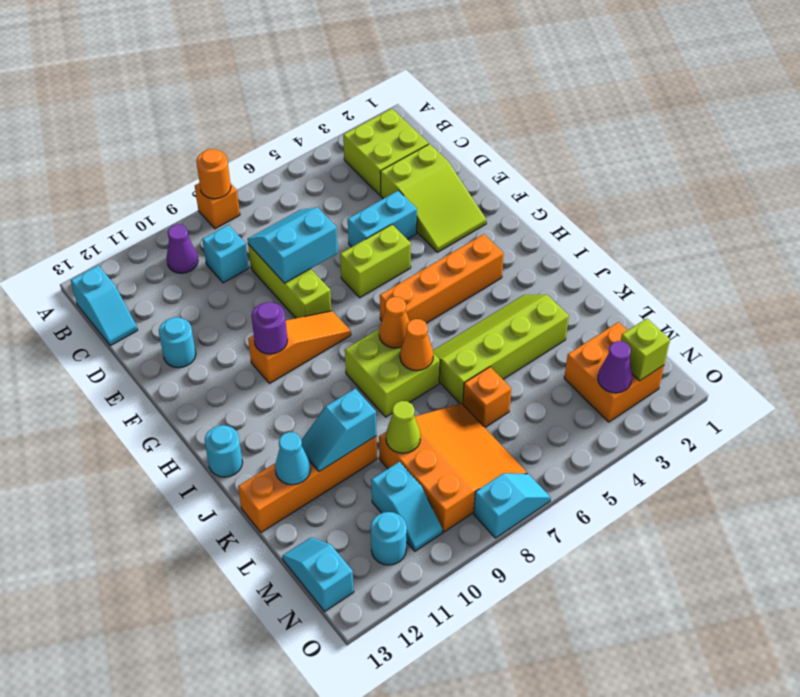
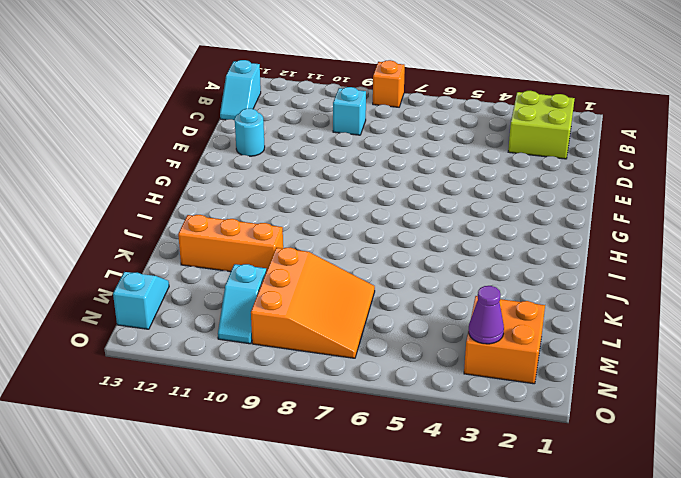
orange brick K10:K12 level 1 -> orange brick K10:K13 level 1
none -> purple cone B10 level 1
none -> lime slope D2:F3 level 1 top D
none -> lime brick D8:F8 level 1
none -> cyan brick E4:E5 level 1

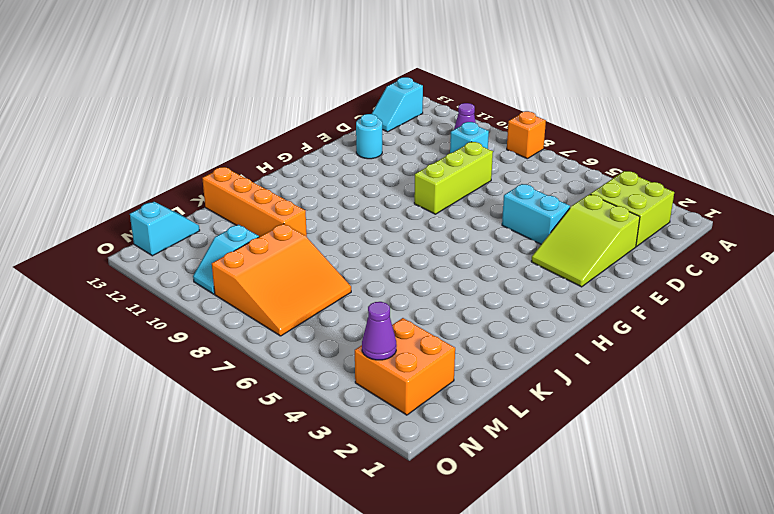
none -> lime brick F5:F6 level 1
none -> orange slope G8:G10 level 1 top 10
none -> orange brick H3:H6 level 1
none -> lime brick I7:J8 level 1

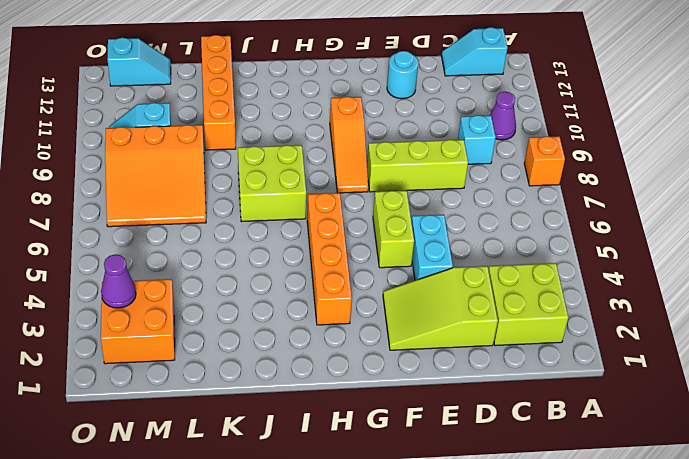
none -> cyan round brick I13 level 1
none -> lime slope J3:K6 level 1 top K
none -> orange brick L6 level 1
none -> cyan round brick N11 level 1

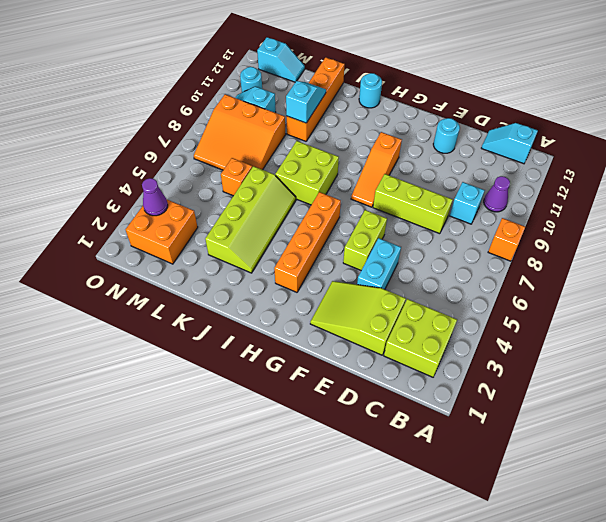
none -> cyan slope O7:O8 level 1 top 8
none -> orange round brick A8 level 2
none -> cyan slope D7:E8 level 2 top E
none -> purple round brick G10 level 2

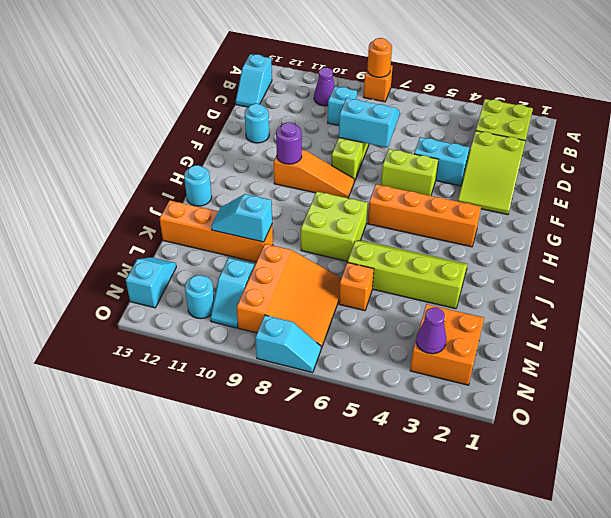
none -> orange cone I7 level 2
none -> orange cone J7 level 2
none -> cyan cone K12 level 2
none -> lime cone L9 level 2

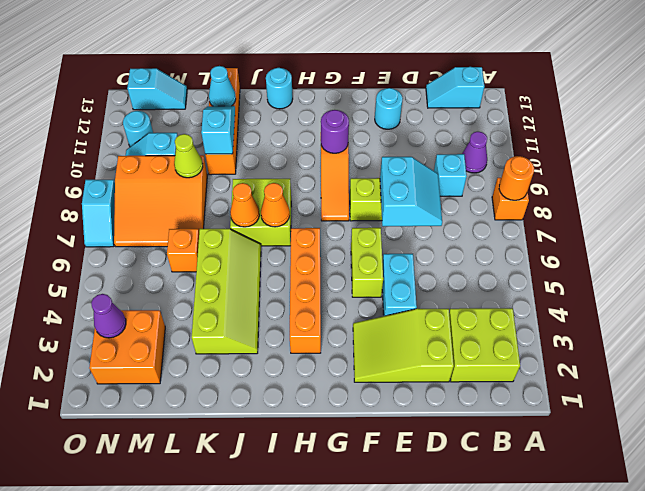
none -> lime brick N2 level 2

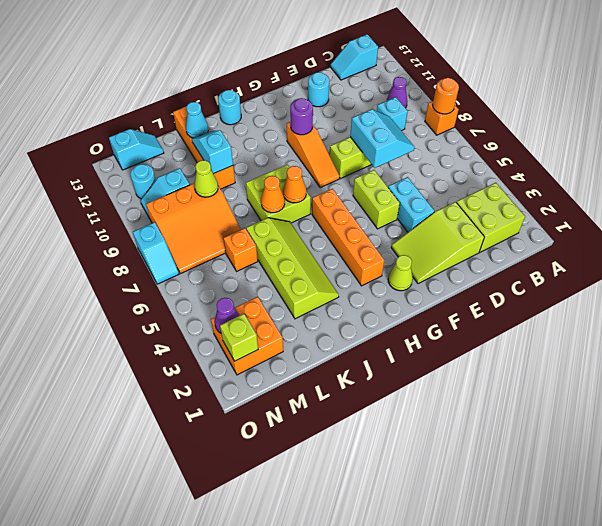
lime cone G2 level 1 -> none

